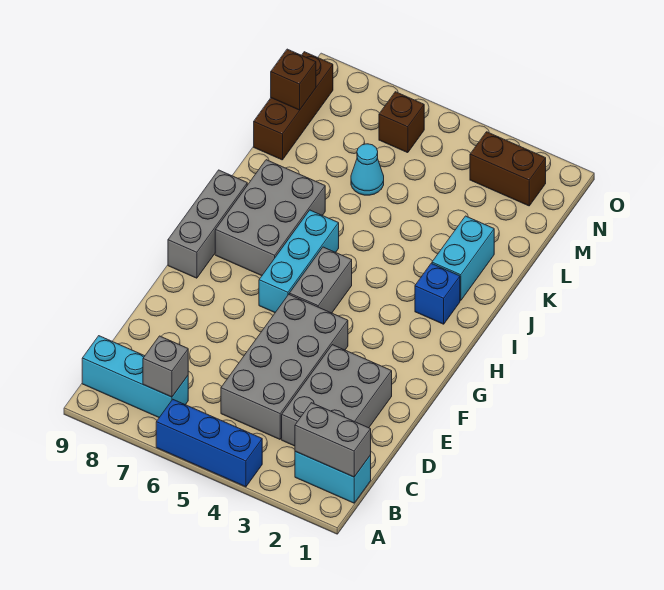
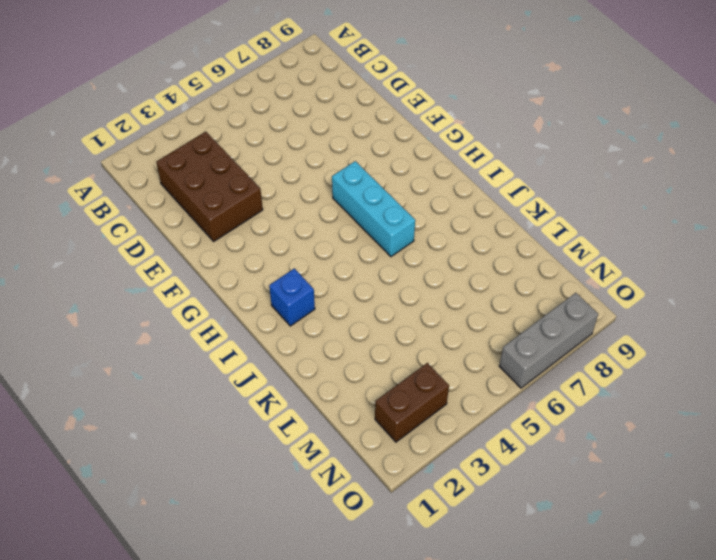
brown brick C2:E3 level 1 -> grey brick C2:E3 level 1
grey brick O6:O8 level 1 -> grey brick G9:I9 level 1
none -> blue brick A4:A6 level 1
none -> cyan brick B1:B2 level 1
none -> cyan brick B7:B9 level 1

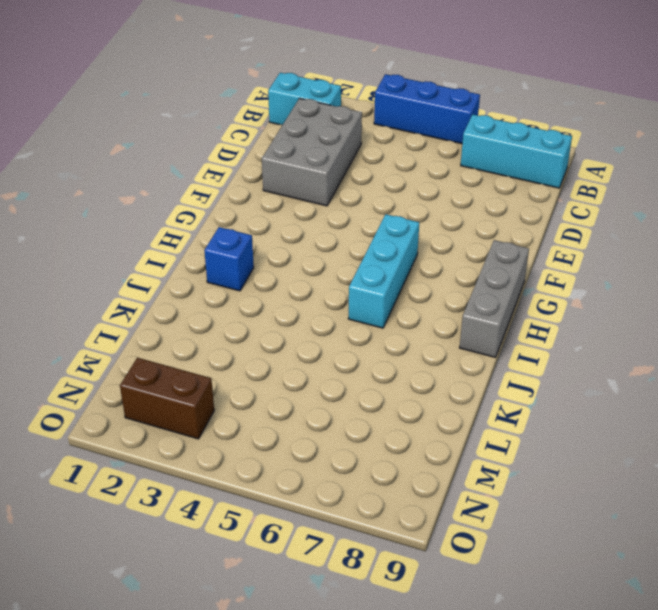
none -> grey brick C4:F5 level 1
none -> grey brick G5:H5 level 1
none -> grey brick H7:J8 level 1

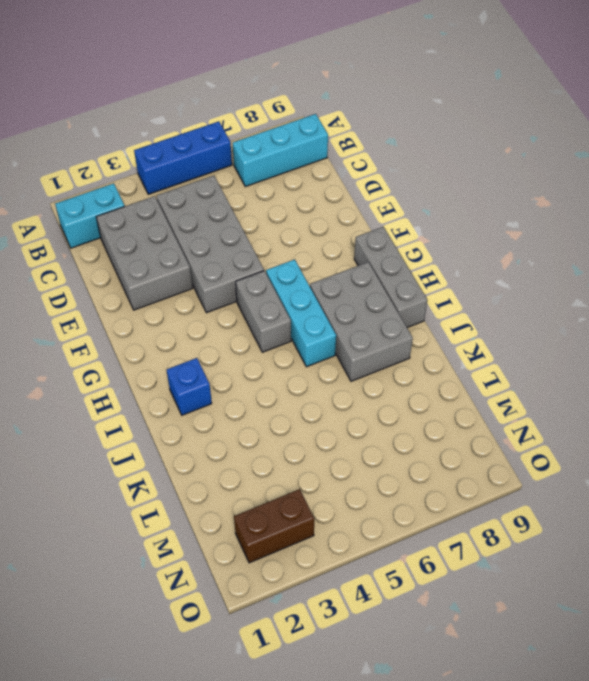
none -> cyan brick J2:K2 level 1
none -> cyan cone L6 level 1
none -> brown brick L9:N9 level 1

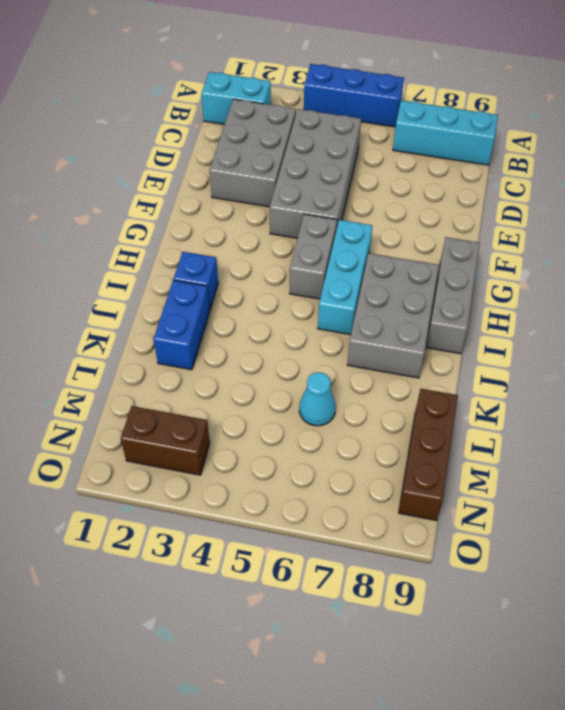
blue brick J2:K2 level 1 -> cyan brick J2:K2 level 1
none -> brown brick N6 level 1
none -> grey brick B1:B2 level 2
none -> grey brick B7 level 2

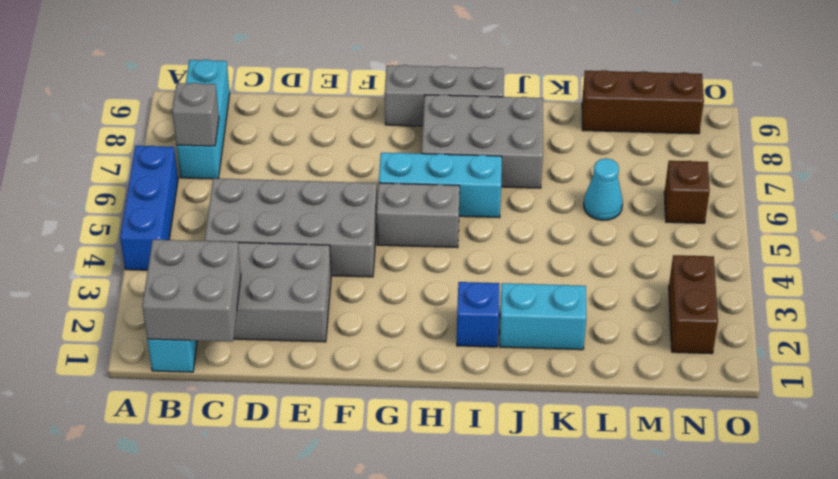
grey brick B1:C2 level 2 -> grey brick B1:B2 level 2
none -> brown brick M9 level 2

